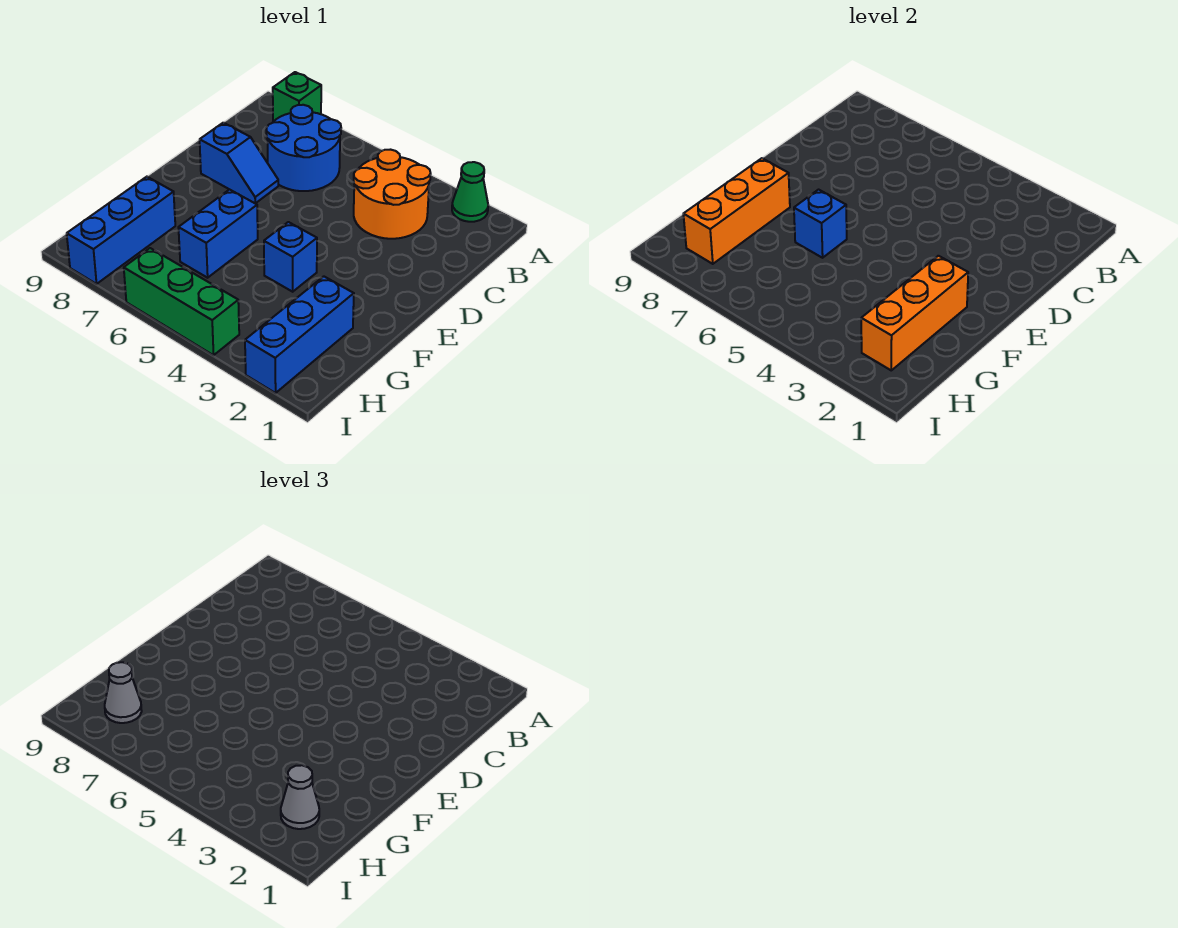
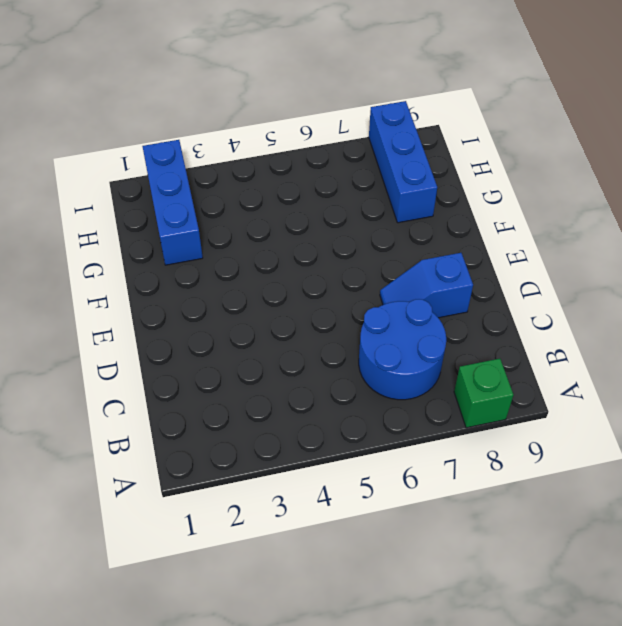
none -> green cone A2 level 1
none -> orange round brick B3:C4 level 1
none -> blue brick F4 level 1

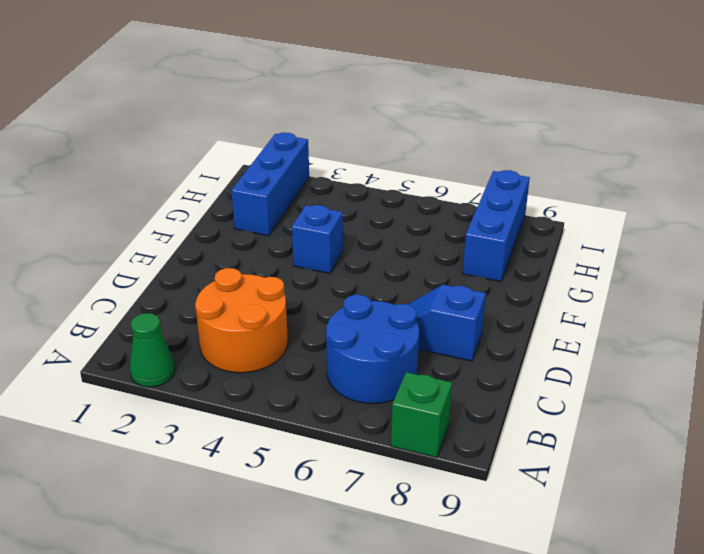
none -> blue brick F6:G6 level 1
none -> green brick I4:I6 level 1
none -> orange brick F2:H2 level 2

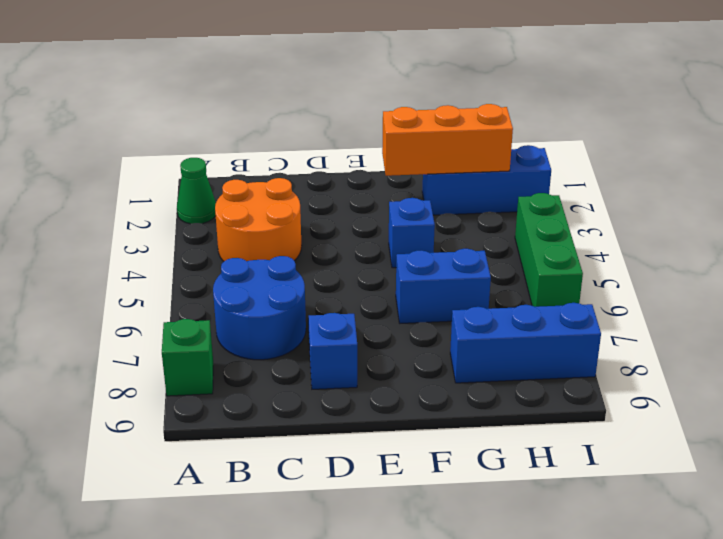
none -> blue brick F6 level 2
none -> orange brick F8:H8 level 2
none -> grey cone H2 level 3

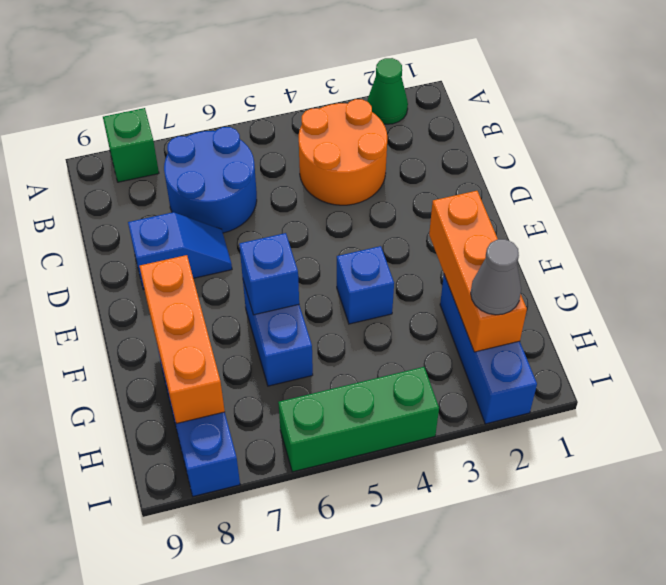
none -> grey cone H8 level 3

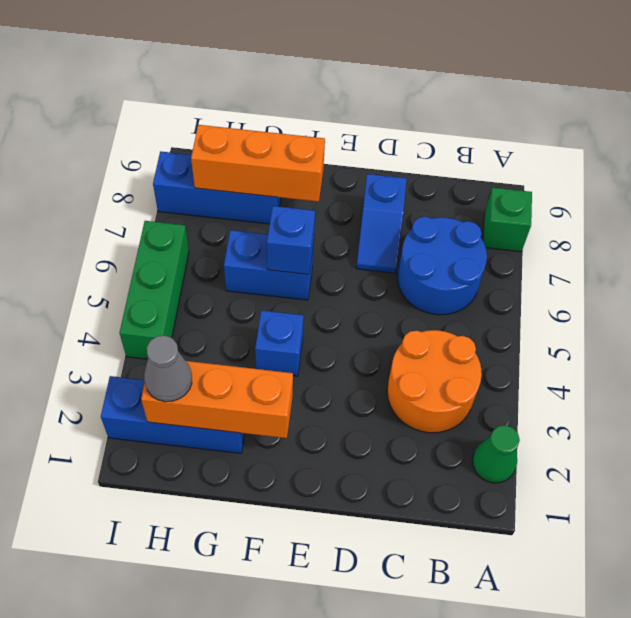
none -> grey cone H8 level 3

